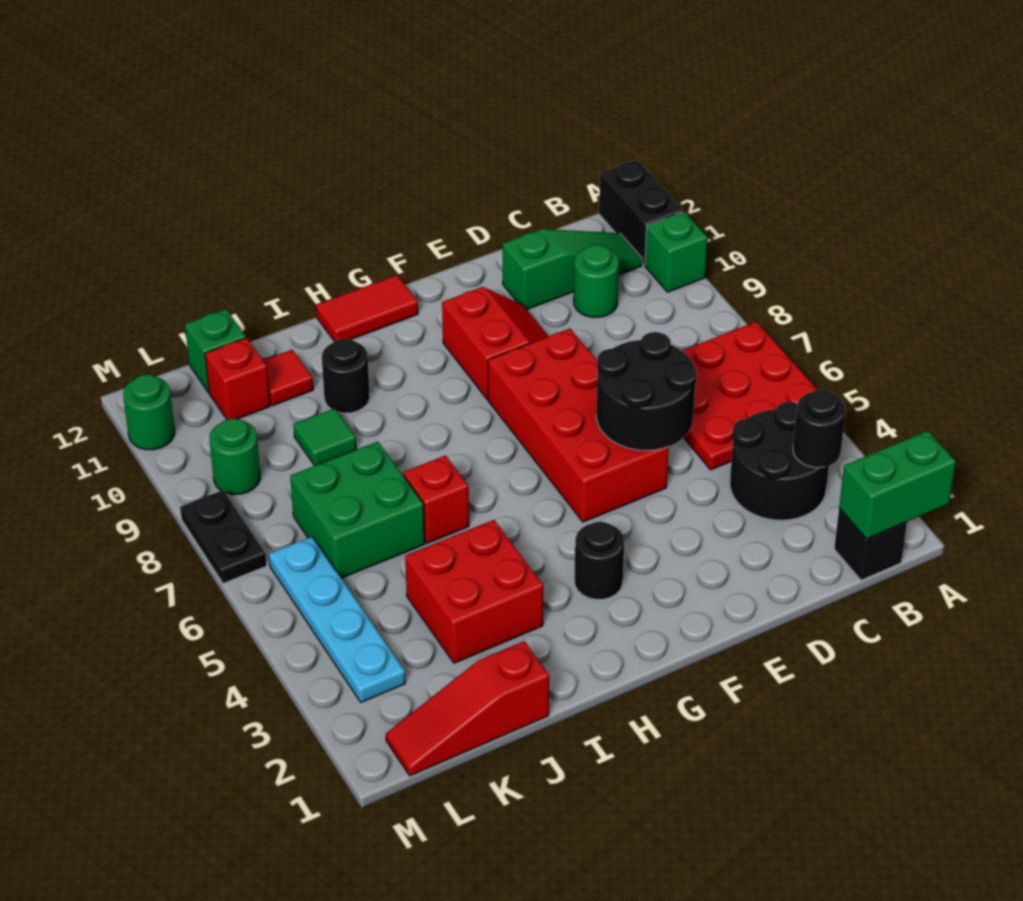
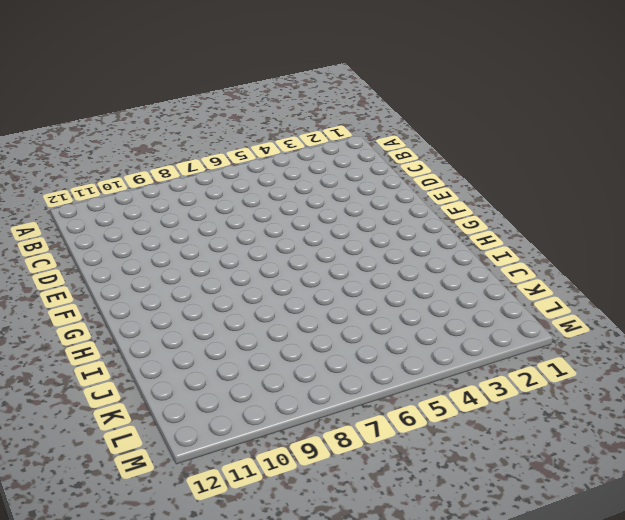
none -> red plate A5:C7 level 1
none -> green brick A10 level 1
none -> black brick A11:A12 level 1

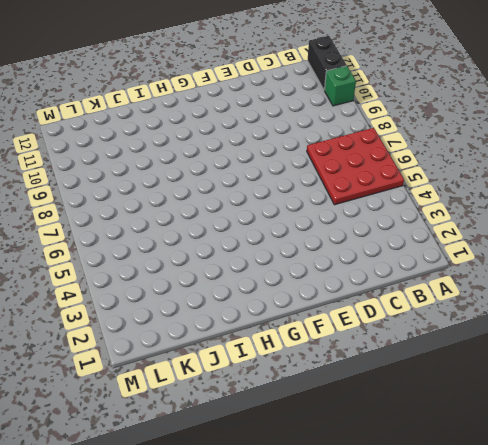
none -> black brick B1 level 1
none -> black round brick B3:C4 level 1
none -> green slope B11:D11 level 1 top D

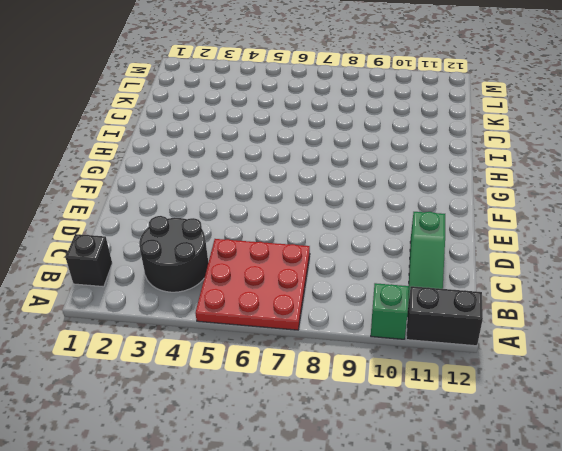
none -> green round brick C10 level 1
none -> red brick E5:F8 level 1
none -> red slope E9:F10 level 1 top F

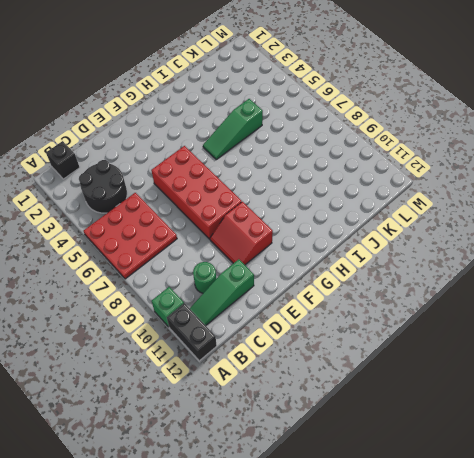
green slope H5:J5 level 1 top J -> none
none -> black round brick G3 level 1
none -> red tile G12:H12 level 1
none -> red brick I3:J4 level 1

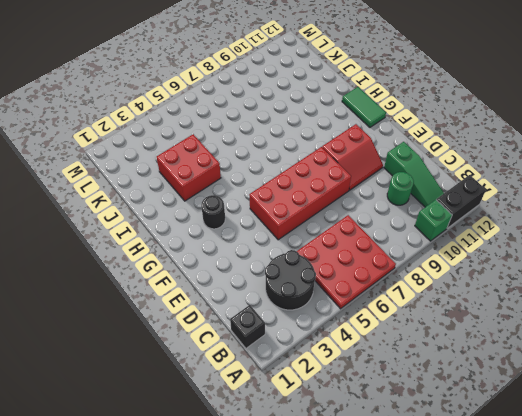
green tile G12:H12 level 1 -> red tile G12:H12 level 1
none -> red brick I6 level 1
none -> black round brick I10 level 1
none -> red slope J1:L1 level 1 top J

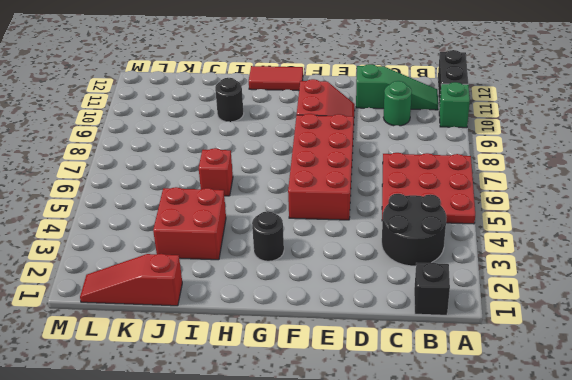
none -> green brick J6:K7 level 1
none -> green tile J9 level 1
none -> red tile J11 level 1

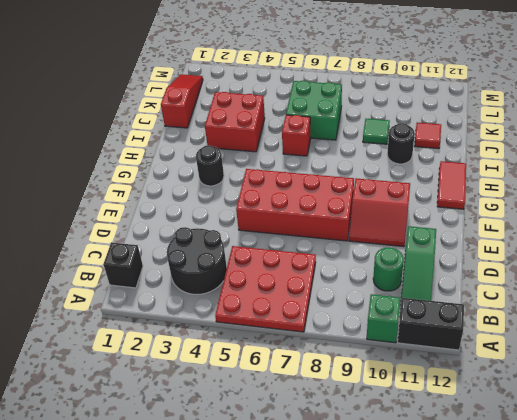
none -> red brick K11 level 1
none -> green brick K12 level 1
none -> cyan plate L3:L6 level 1

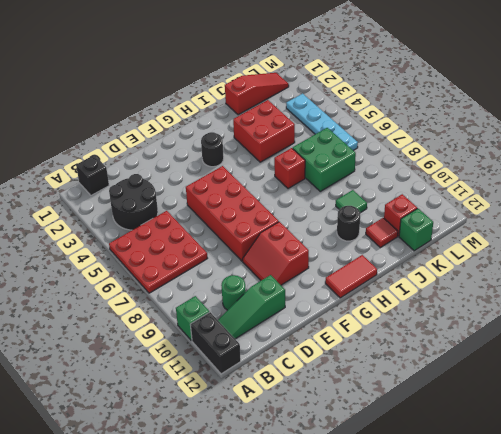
none -> green round brick L9 level 1
none -> black plate M7:M8 level 1
none -> green round brick M11 level 1

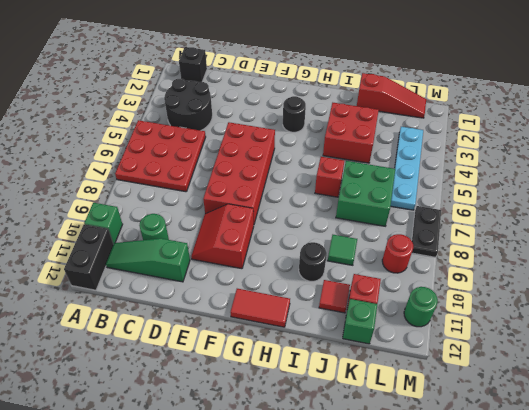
red round brick L9 level 1 -> green round brick L9 level 1
none -> green brick A1:B1 level 2
none -> black round brick B3 level 2
none -> black round brick D5:E6 level 2

